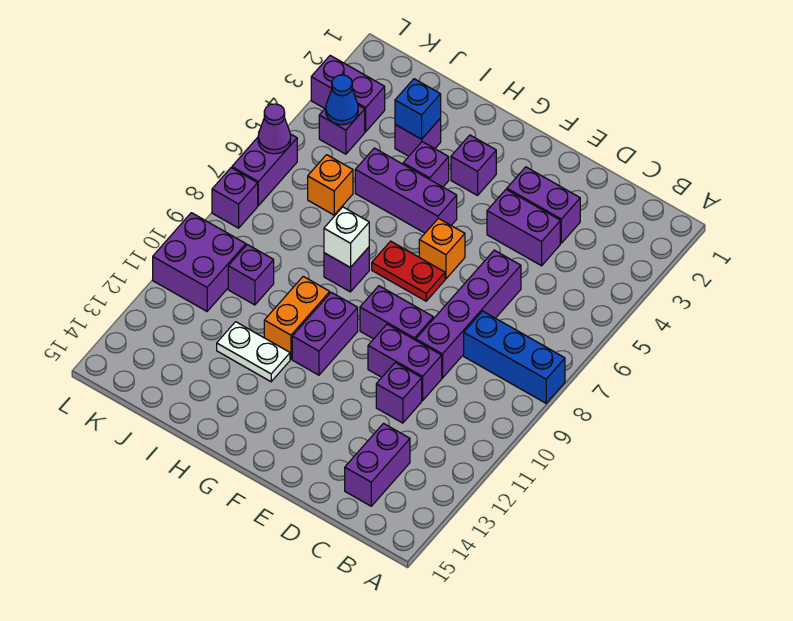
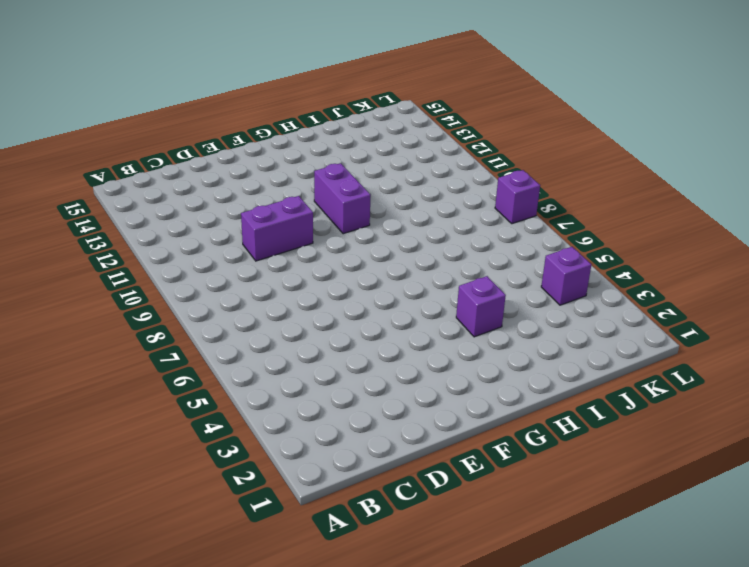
none -> blue brick A8:C8 level 1
none -> purple brick C13:C14 level 1
none -> purple brick D3:E3 level 1

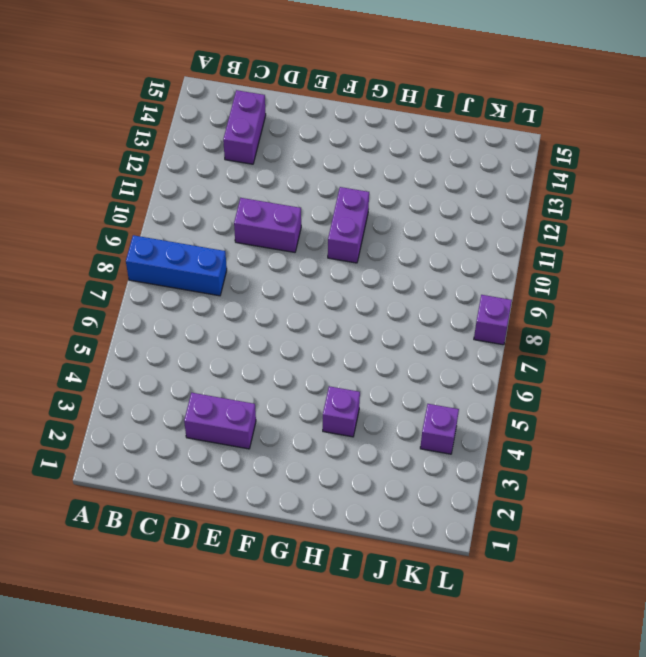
none -> purple brick D4:E4 level 1
none -> purple brick D6:D9 level 1
none -> purple brick D11 level 1

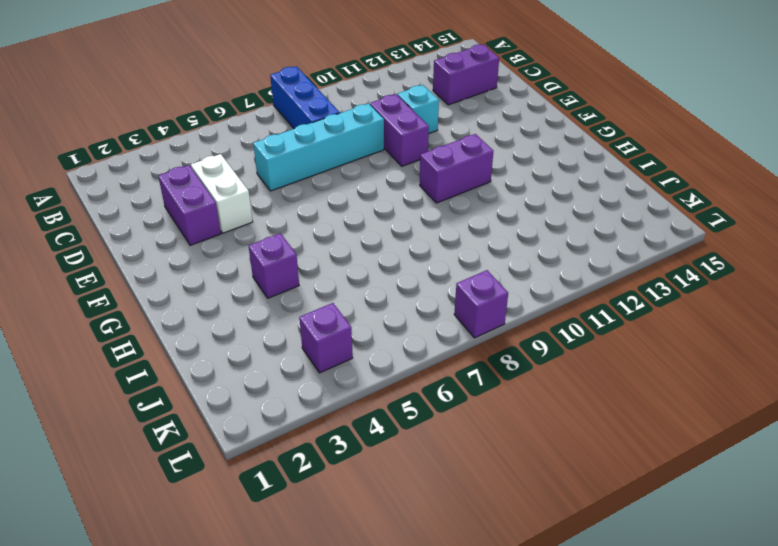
white brick D4:E4 level 1 -> purple brick D4:E4 level 1
cyan brick D6:D9 level 1 -> purple brick D6:D9 level 1
cyan brick D11 level 1 -> purple brick D11 level 1
none -> purple brick E9:F9 level 1
none -> orange brick F6 level 1
none -> red plate F7:G7 level 1

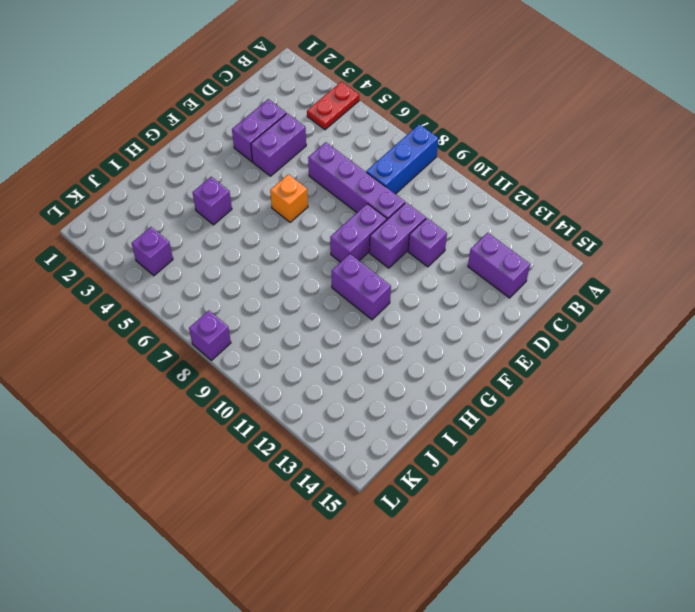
red plate A4:B4 level 1 -> red plate F7:G7 level 1
none -> purple brick G3 level 1
none -> purple brick G5:I5 level 1
none -> purple brick H8 level 1

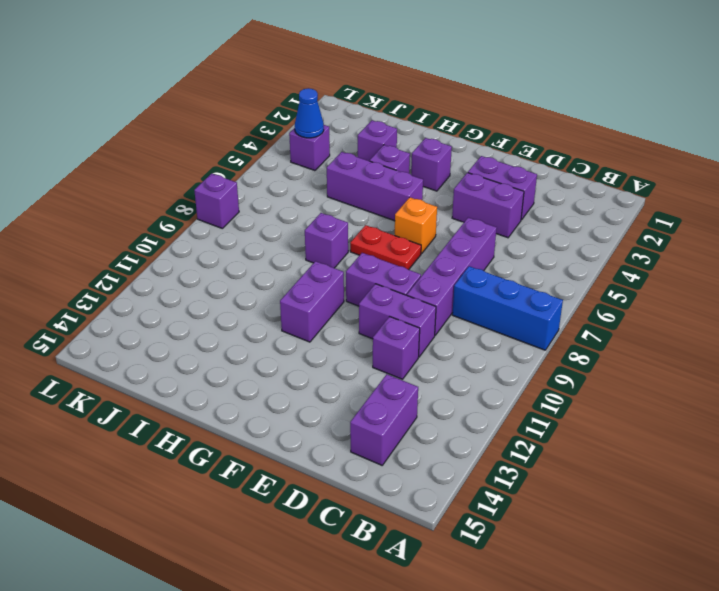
none -> orange brick H10:H11 level 1
none -> white plate H12:I12 level 1
none -> orange brick J6 level 1

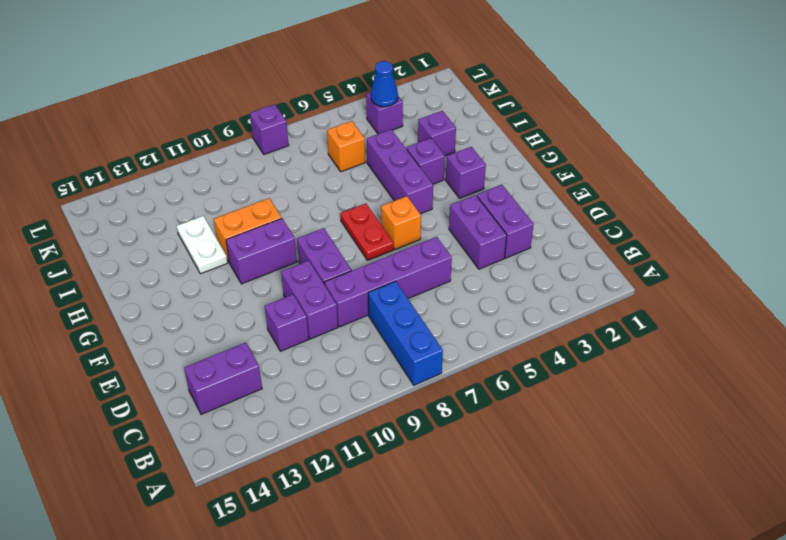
none -> purple brick H8 level 1
none -> purple brick J10 level 1
none -> purple brick K3:L3 level 1

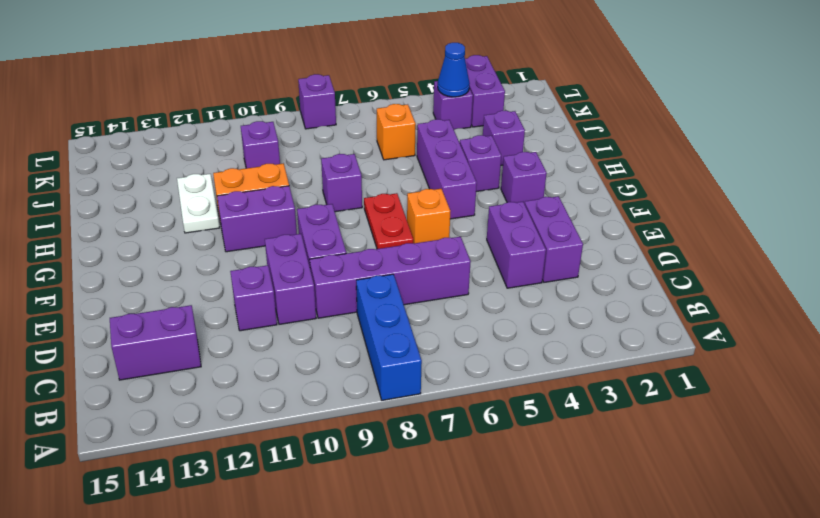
none -> purple brick K10:L11 level 1
none -> purple brick L6:L7 level 1
none -> white brick H8 level 2

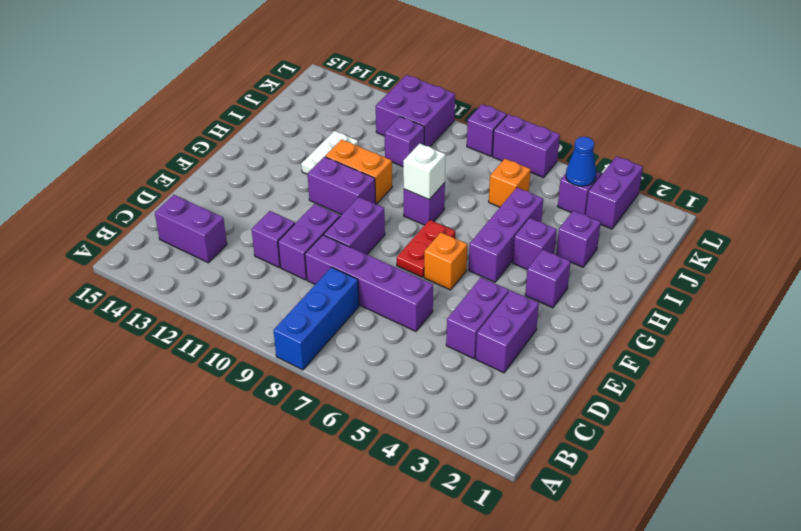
none -> blue brick I3 level 2
none -> purple cone L6 level 2

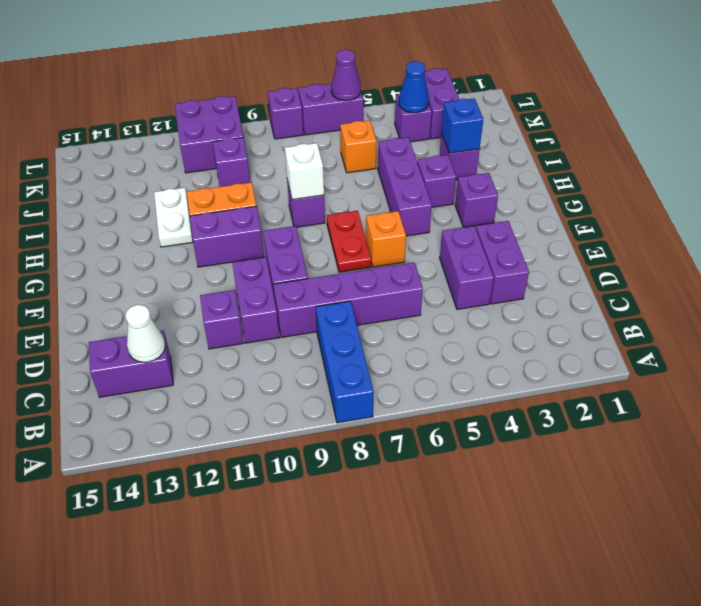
white cone C13 level 2 -> none

